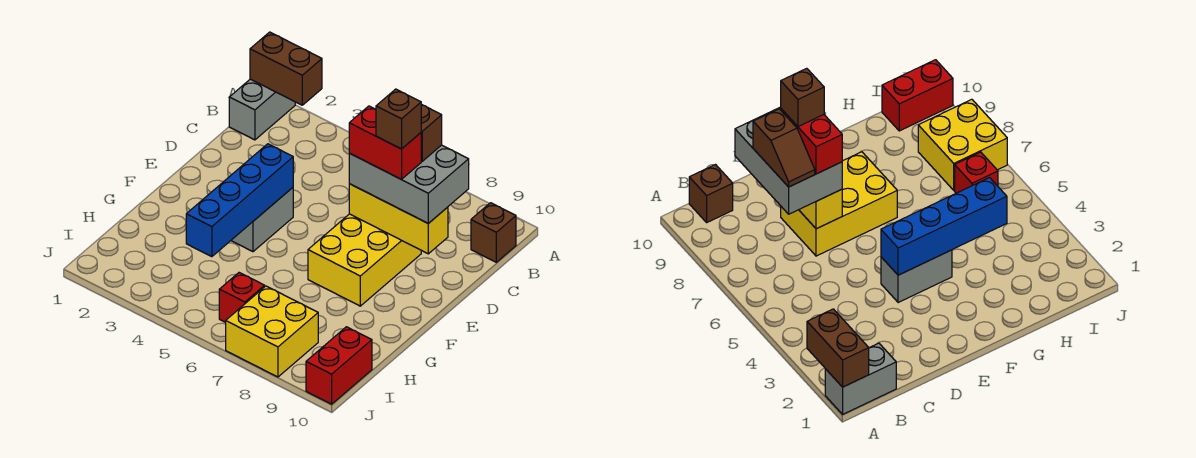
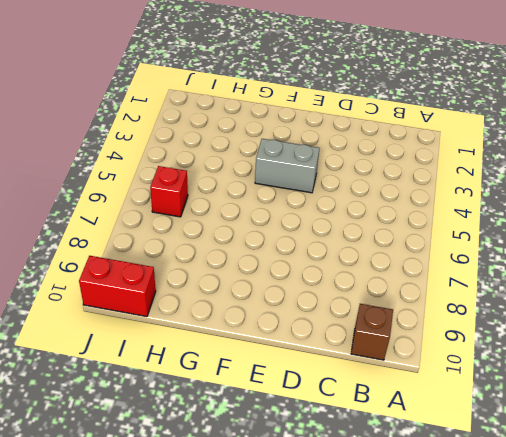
none -> grey brick A1:B1 level 1
none -> yellow brick D7:F8 level 1
none -> yellow brick I7:J8 level 1

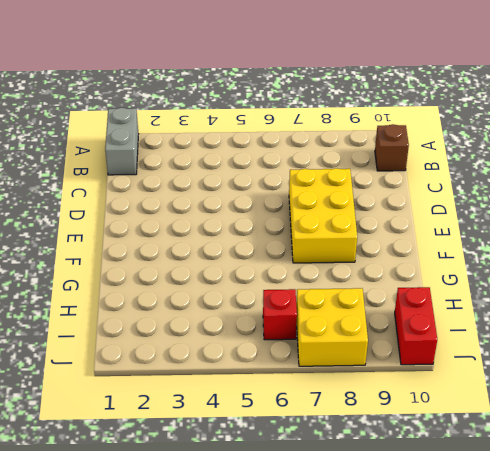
none -> grey brick E4:F4 level 1
none -> brown brick A1:A2 level 2
none -> yellow brick D7:D9 level 2

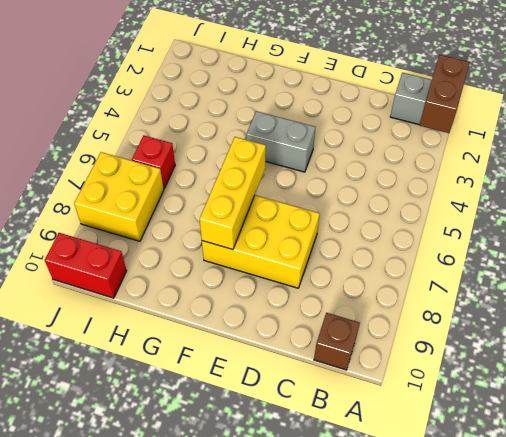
yellow brick F6:F8 level 2 -> yellow brick D7:D9 level 2
none -> blue brick E4:H4 level 2
none -> grey brick C7:D9 level 3
none -> brown slope C7:C8 level 4 top 8

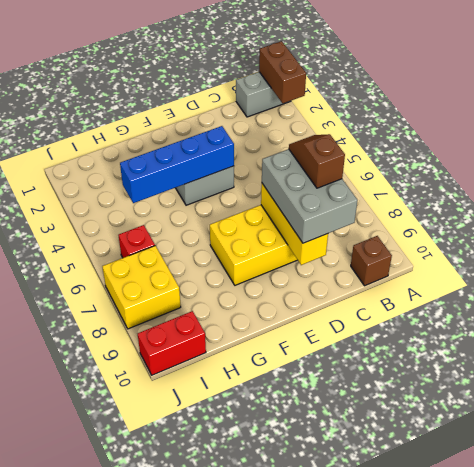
none -> red brick D7:D8 level 4
none -> brown brick D8 level 5

